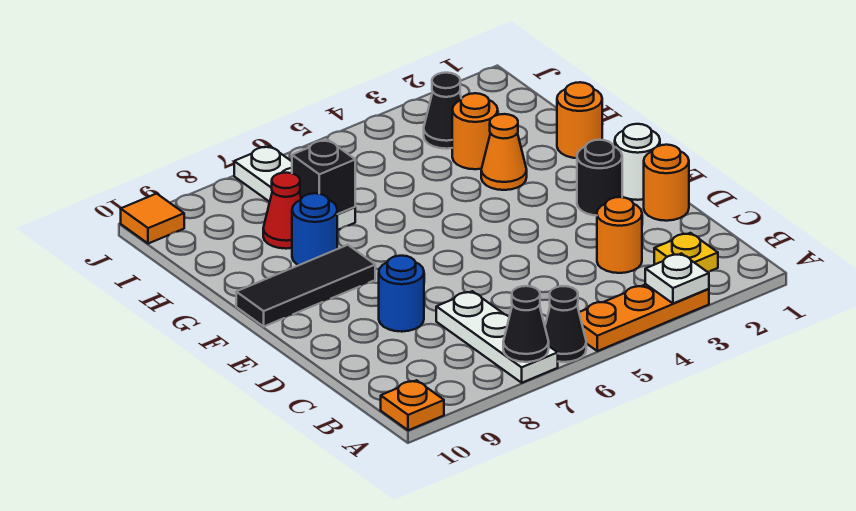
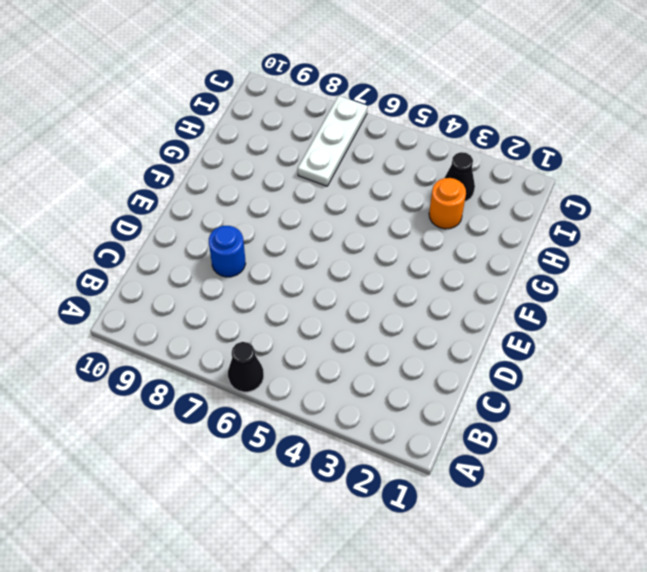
none -> orange plate A3:A5 level 1
none -> white plate A7:C7 level 1
none -> orange plate A10 level 1

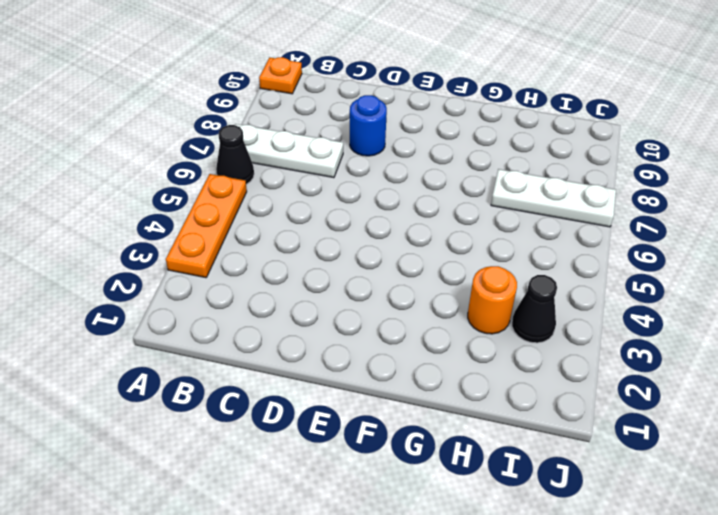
none -> yellow plate B2 level 1
none -> orange round brick C3 level 1
none -> orange round brick D1 level 1

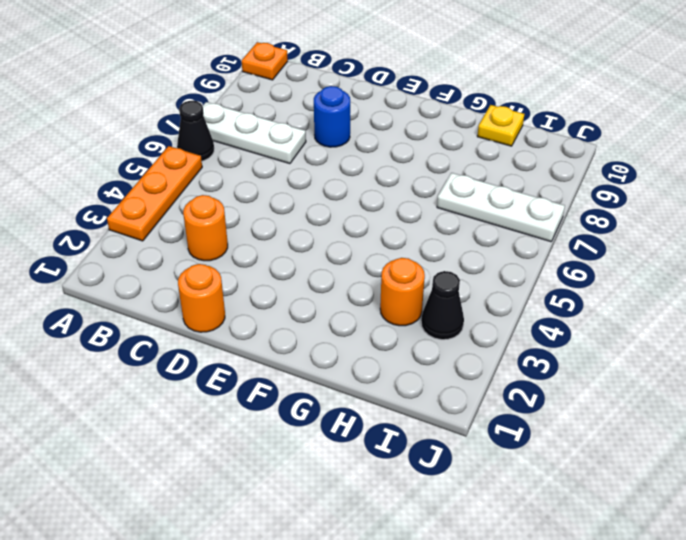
yellow plate H10 level 1 -> yellow plate B2 level 1
none -> white round brick E1 level 1
none -> black round brick E2 level 1
none -> black tile F8:F10 level 1

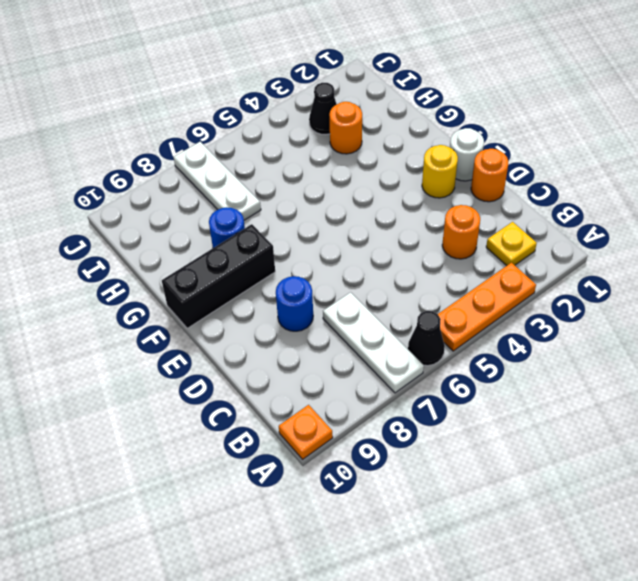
yellow round brick E2 level 1 -> black round brick E2 level 1
black brick F8:F10 level 1 -> black tile F8:F10 level 1
none -> orange round brick G1 level 1
none -> orange cone G3 level 1
none -> red cone H8 level 1

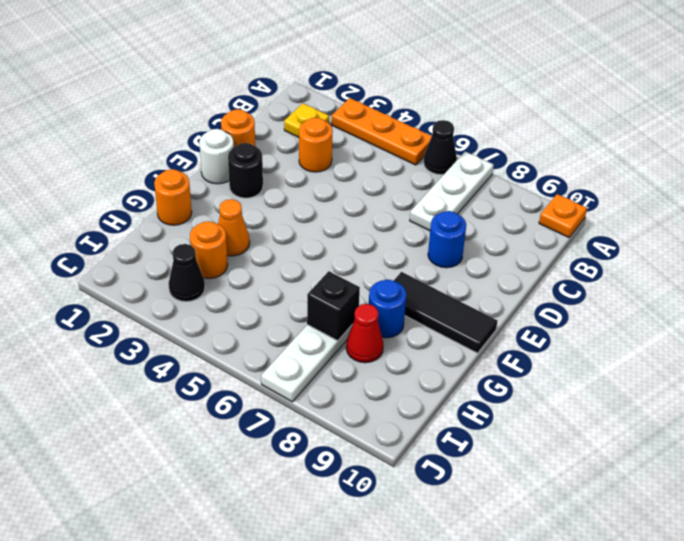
none -> orange tile J10 level 1
none -> white plate A3 level 2
none -> black cone A7 level 2

